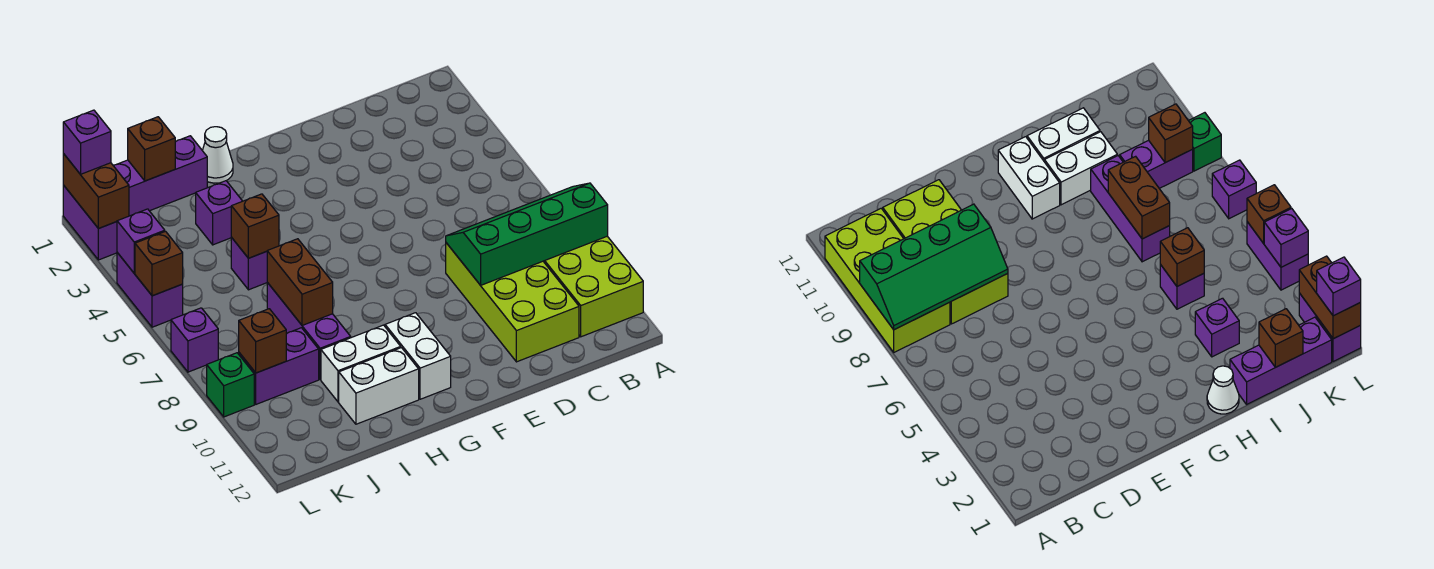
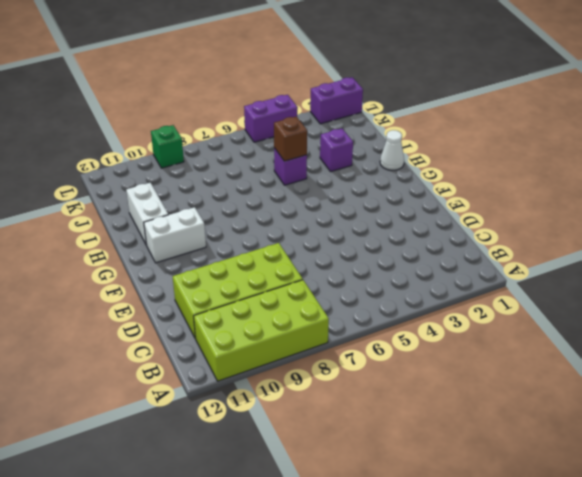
none -> white brick H10:I10 level 1
none -> purple brick I1:K1 level 1
none -> purple brick I7:I9 level 1

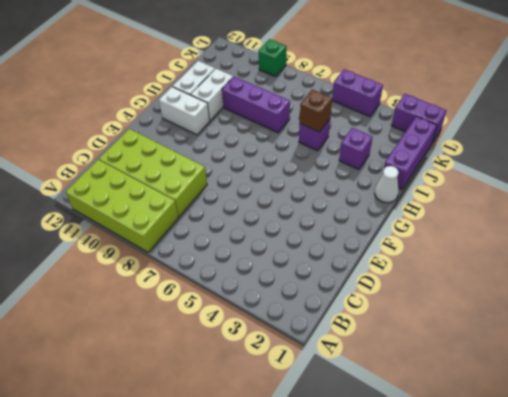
none -> purple brick J9:K9 level 1
none -> purple brick L7 level 1
none -> green slope A8:D9 level 2 top 9

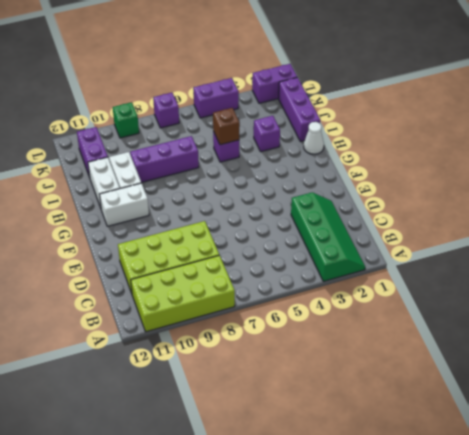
green slope A2:D3 level 1 top 3 -> green slope A8:D9 level 2 top 9
purple brick J11:K11 level 1 -> purple brick J9:K9 level 1
none -> brown brick I7:I8 level 2
none -> brown brick J1 level 2
none -> brown brick K9 level 2

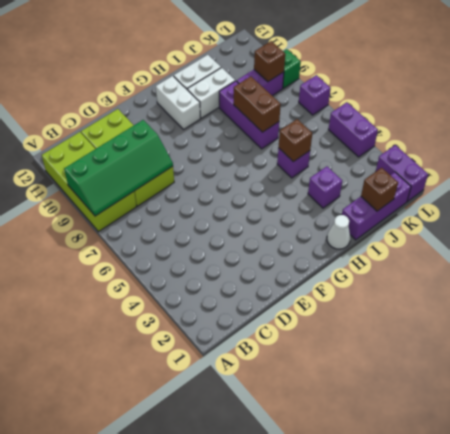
none -> brown brick L1:L2 level 2
none -> purple brick L4 level 2
none -> brown brick L5 level 2

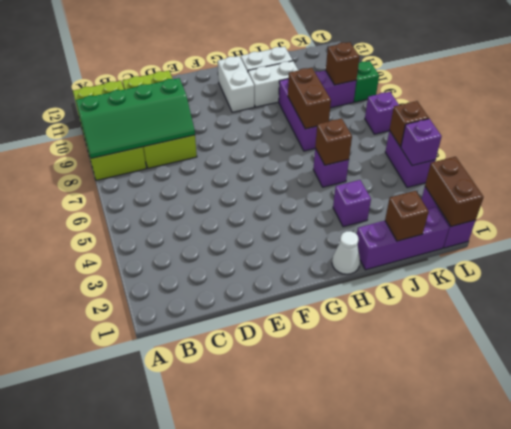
none -> purple brick L1 level 3

